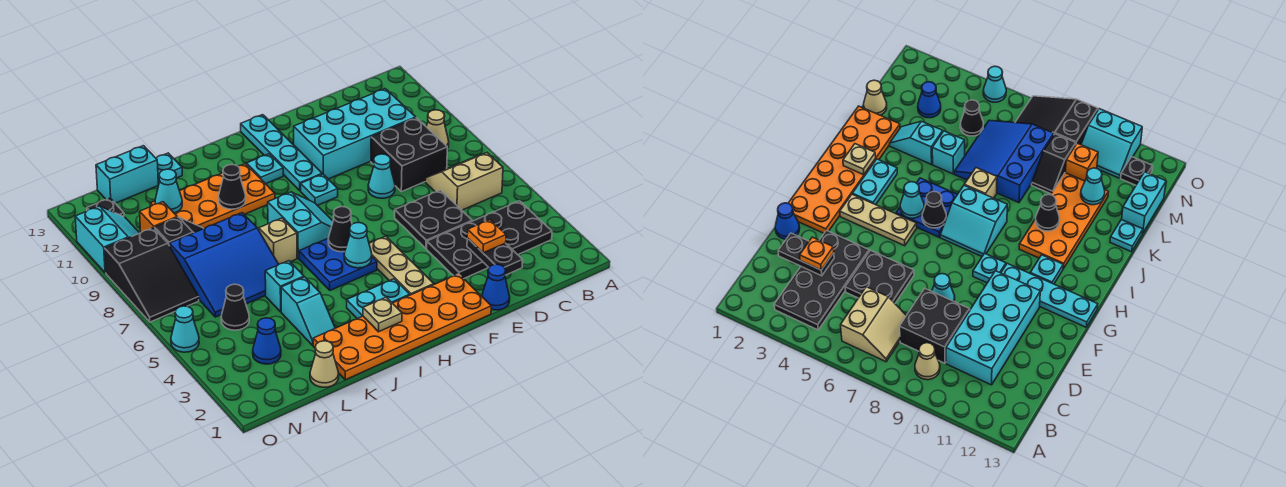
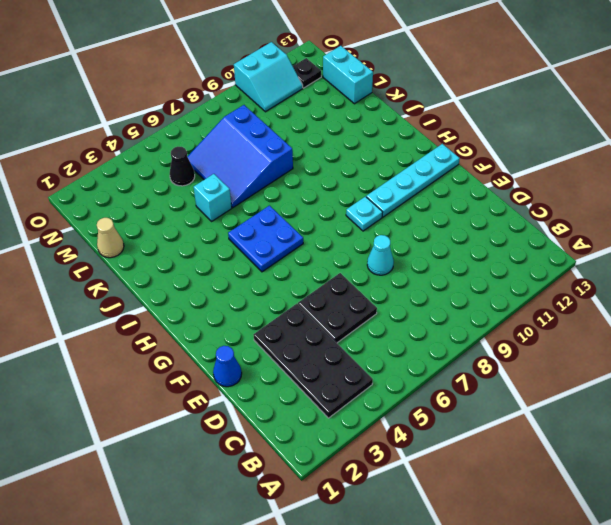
none -> tan slope B6:C7 level 1 top 6
none -> tan cone B9 level 1
none -> black brick C8:D9 level 1
none -> cyan brick C10:F11 level 1

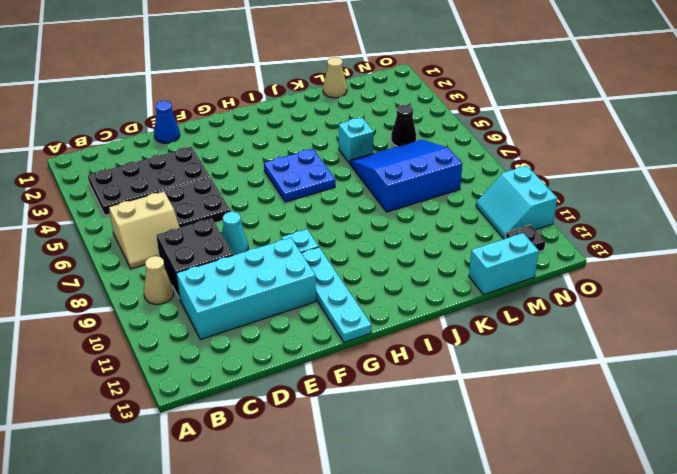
none -> orange plate F1:K2 level 1
none -> tan plate G3:G5 level 1
none -> cyan plate H3:I3 level 1
none -> cyan slope H7:I8 level 1 top I

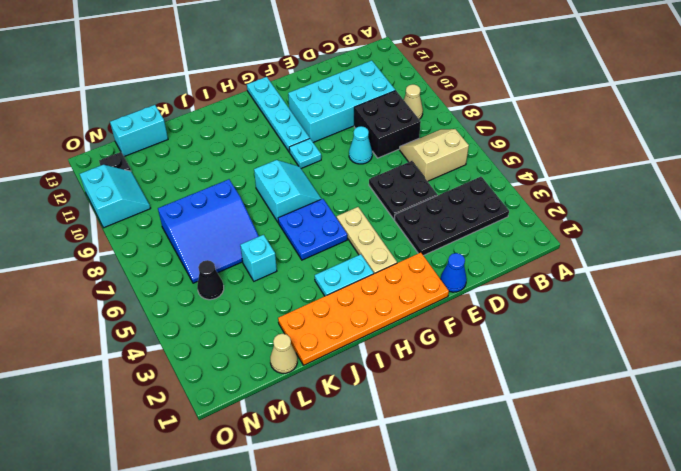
none -> cyan plate H11 level 1
none -> orange plate I10:L11 level 1
none -> tan brick J7 level 1
none -> cyan slope K3:K4 level 1 top 4

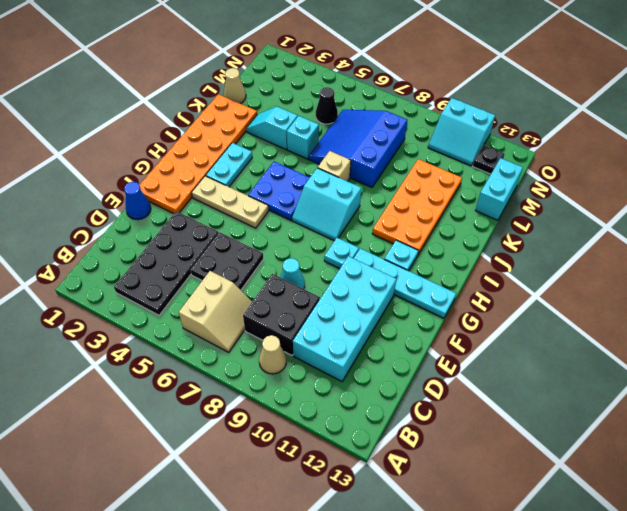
none -> cyan plate K13 level 1
none -> black slope L9:M9 level 1 top M
none -> blue cone M3 level 1
none -> orange brick M10 level 1

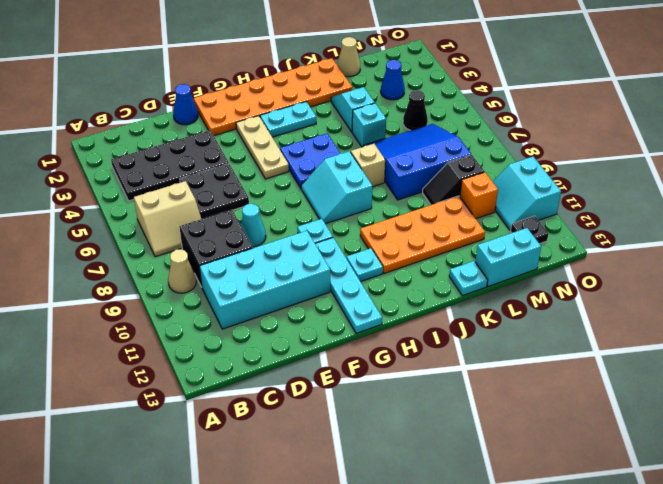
none -> black slope N7:O9 level 1 top 9
none -> cyan cone O5 level 1
none -> black plate D2:D3 level 2
none -> cyan cone H5 level 2

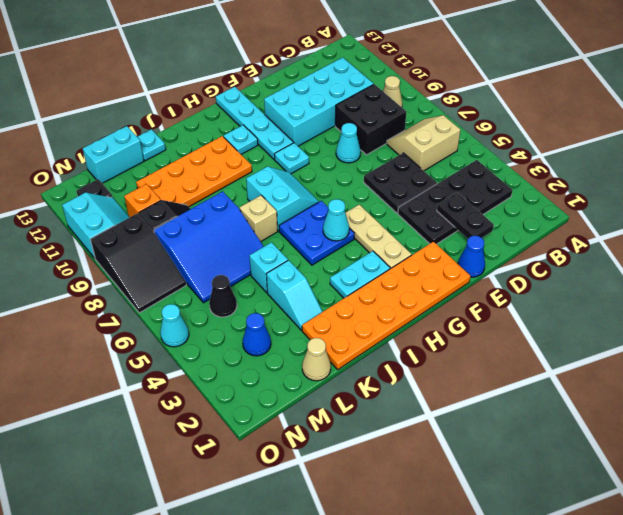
none -> black cone H6 level 2
none -> tan plate I2 level 2
none -> black cone J10 level 2
none -> cyan cone L11 level 2

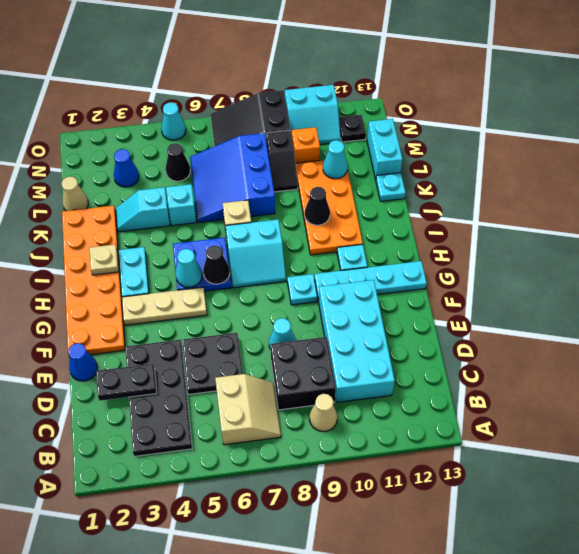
none -> orange plate D3 level 3

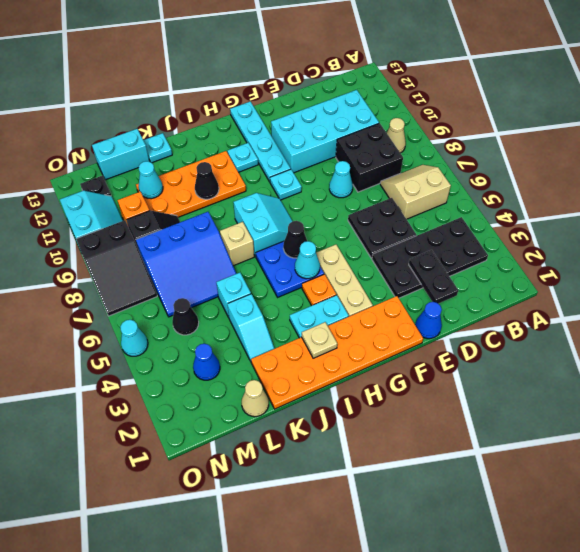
orange plate H4 level 1 -> orange plate D3 level 3

